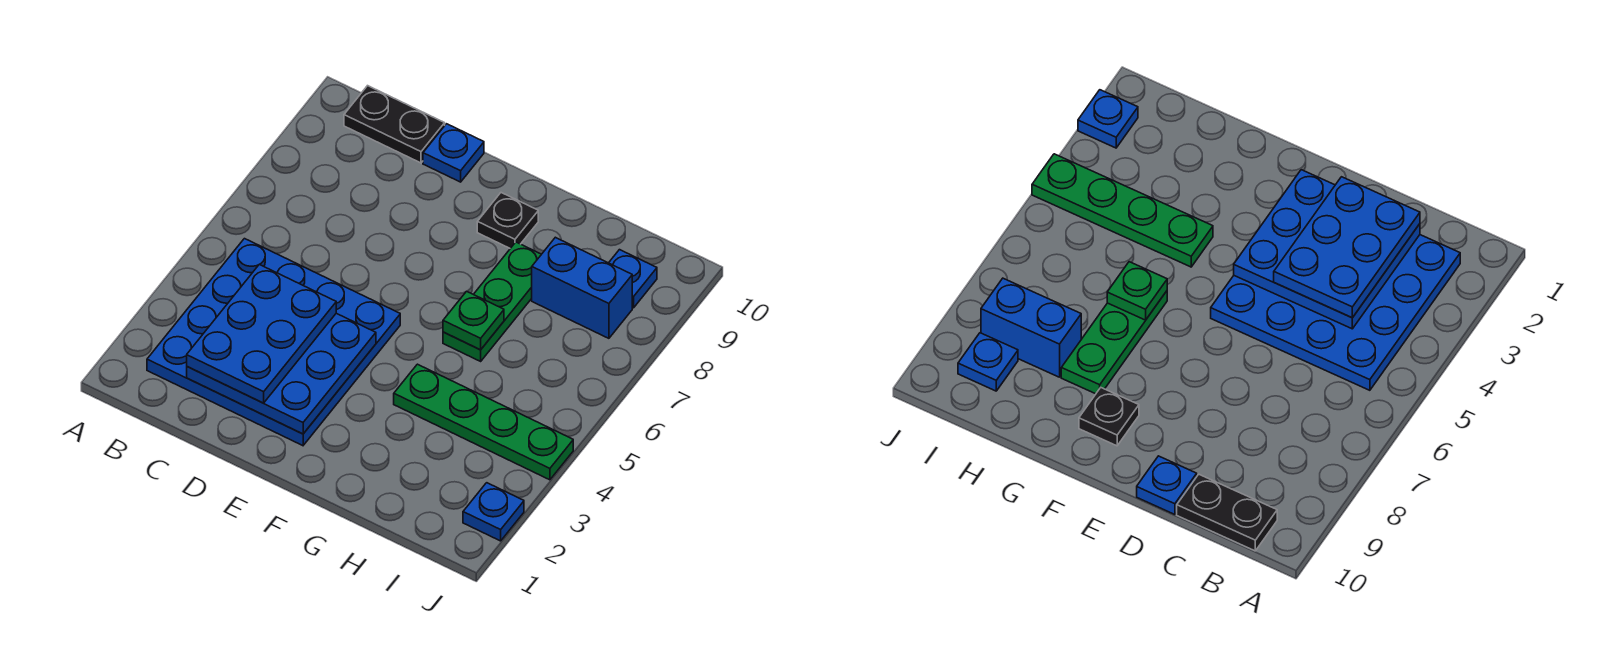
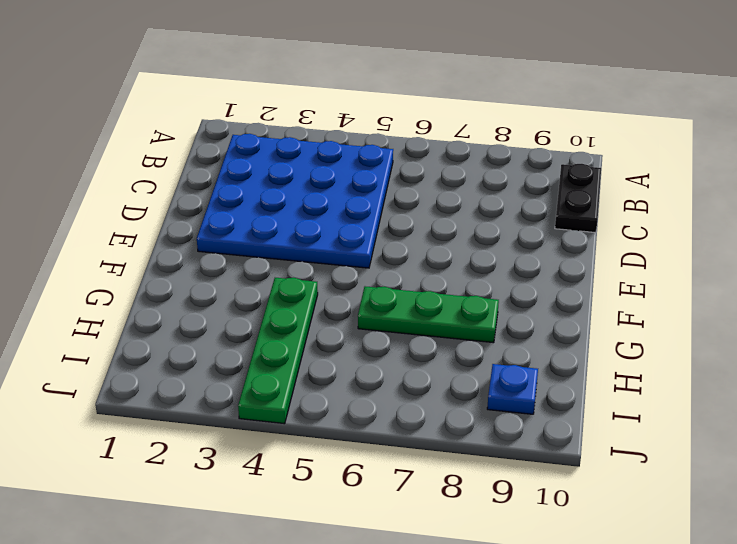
none -> blue plate D10 level 1
none -> black plate F9 level 1
none -> blue brick H8:I8 level 1

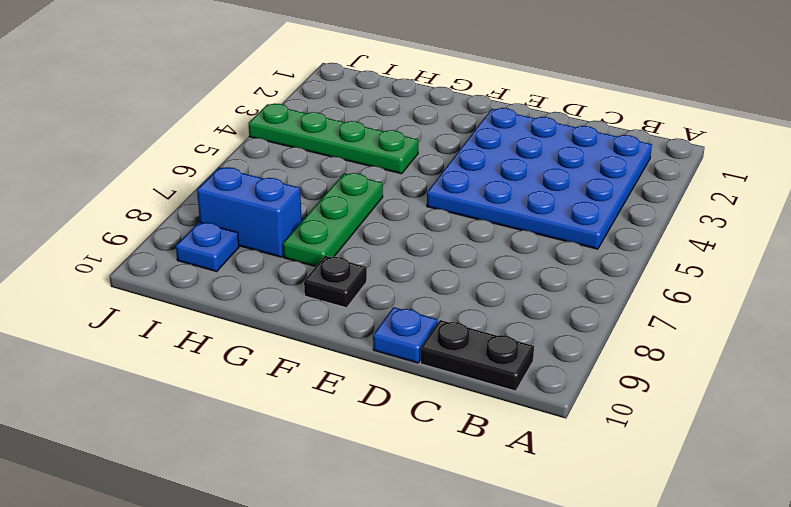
none -> blue plate J2 level 1
none -> blue plate C2:E4 level 2
none -> green plate G6 level 2

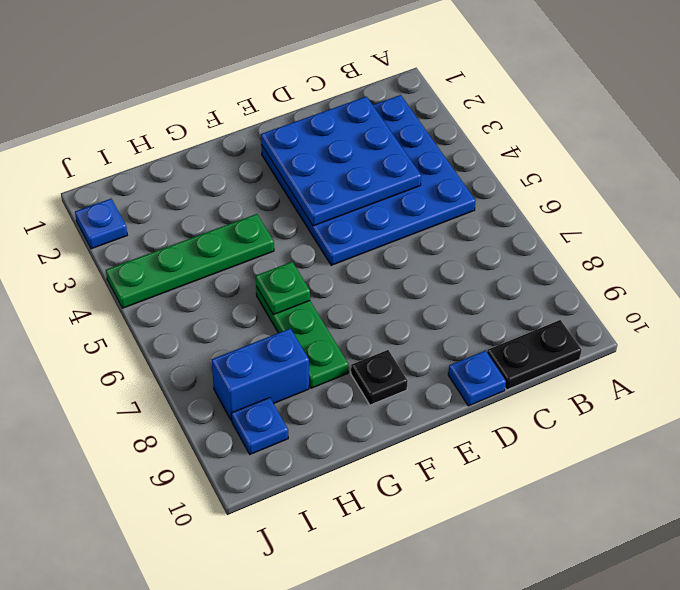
none -> blue plate C2:D4 level 3

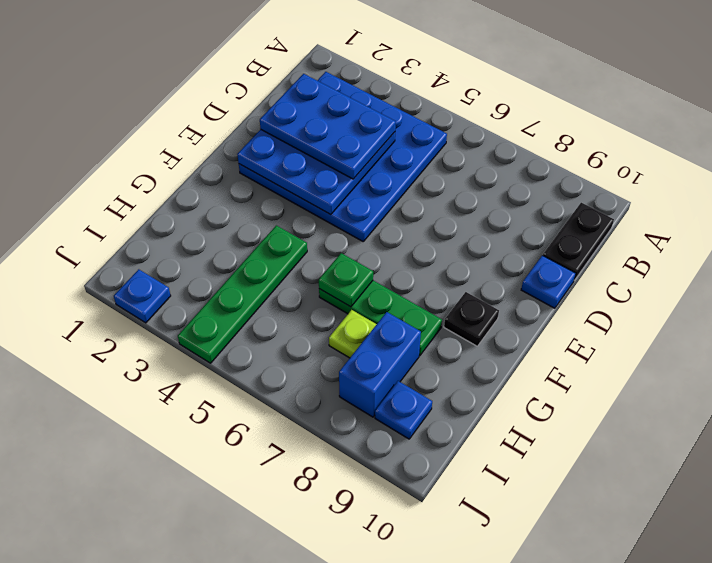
lime plate H7 level 1 -> none

